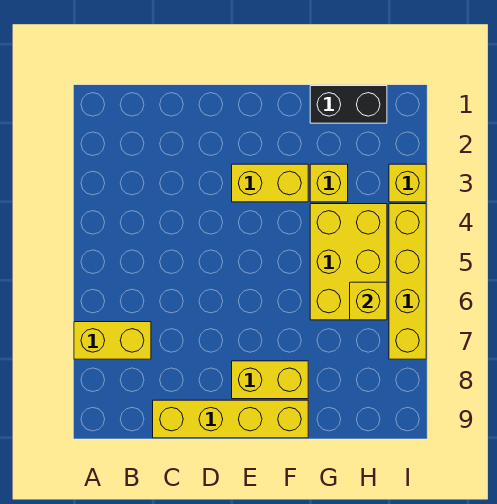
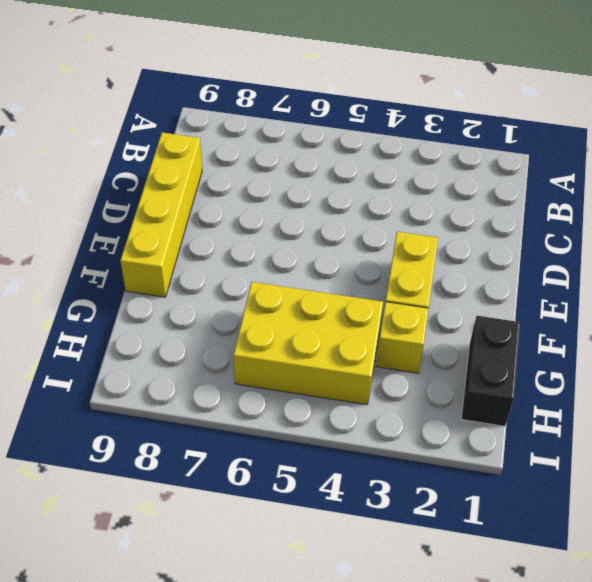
none -> yellow brick A7:B7 level 1
none -> yellow brick E8:F8 level 1

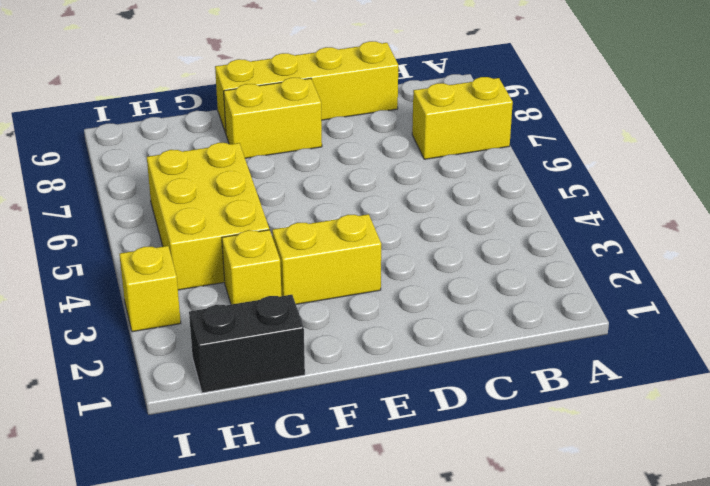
none -> yellow brick I4:I7 level 1
none -> yellow brick H6 level 2

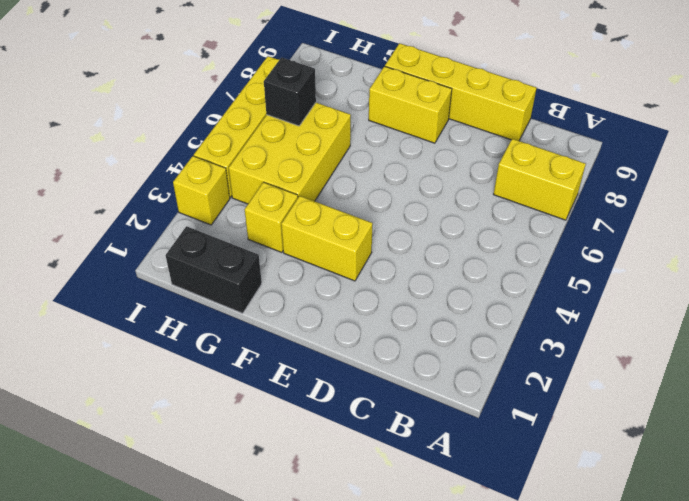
black brick H6 level 2 -> yellow brick H6 level 2

